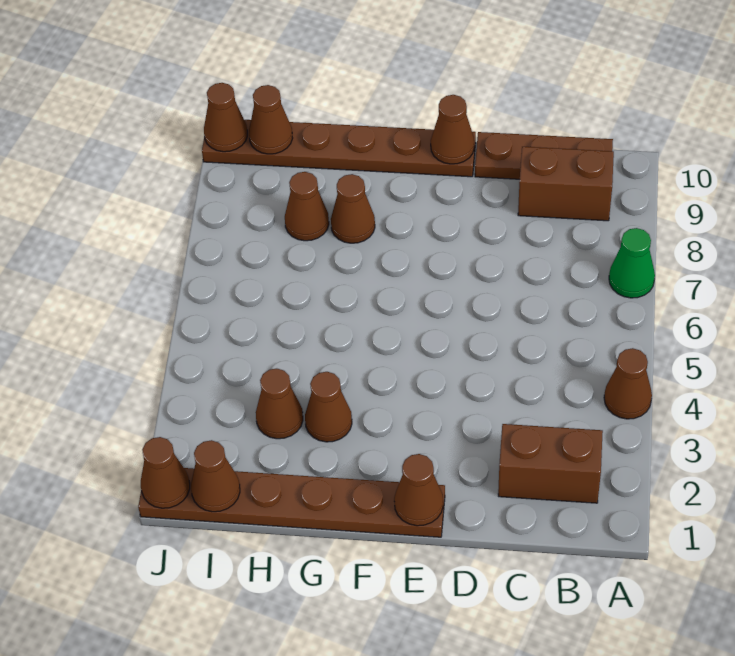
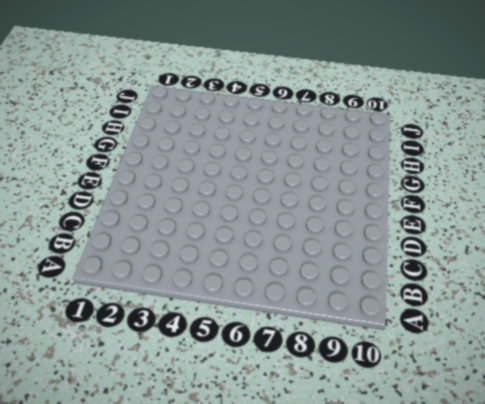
none -> brown cone A4 level 1
none -> green cone A7 level 1
none -> brown brick B2:C2 level 1

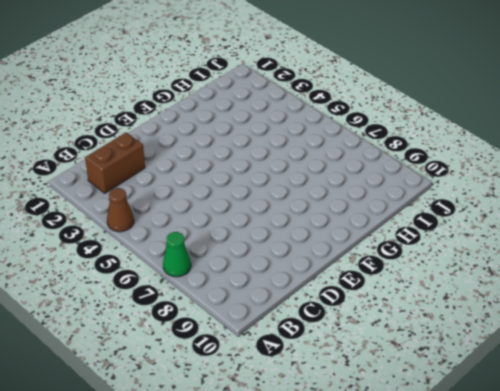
none -> brown brick B9:C9 level 1
none -> brown plate B10:D10 level 1
none -> brown plate E1:J1 level 1

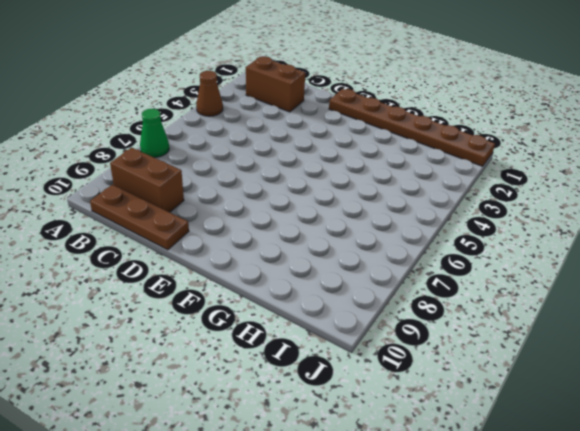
none -> brown plate E10:J10 level 1
none -> brown cone G3 level 1
none -> brown cone G8 level 1

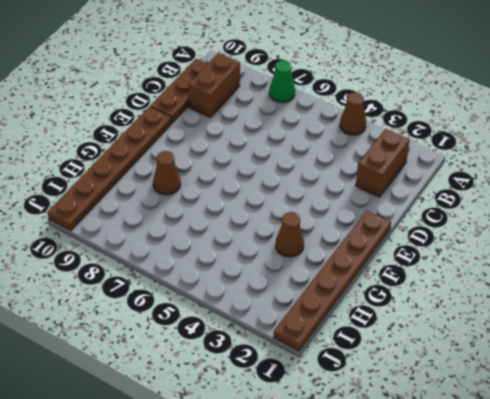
none -> brown cone H3 level 1
none -> brown cone H8 level 1
none -> brown cone E1 level 2

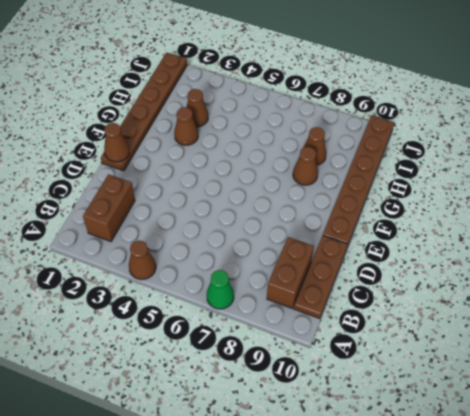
none -> brown cone E10 level 2
none -> brown cone I1 level 2
none -> brown cone I10 level 2

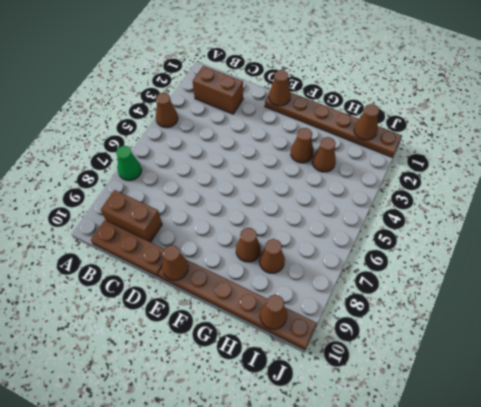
none -> brown cone J1 level 2
none -> brown cone J10 level 2

